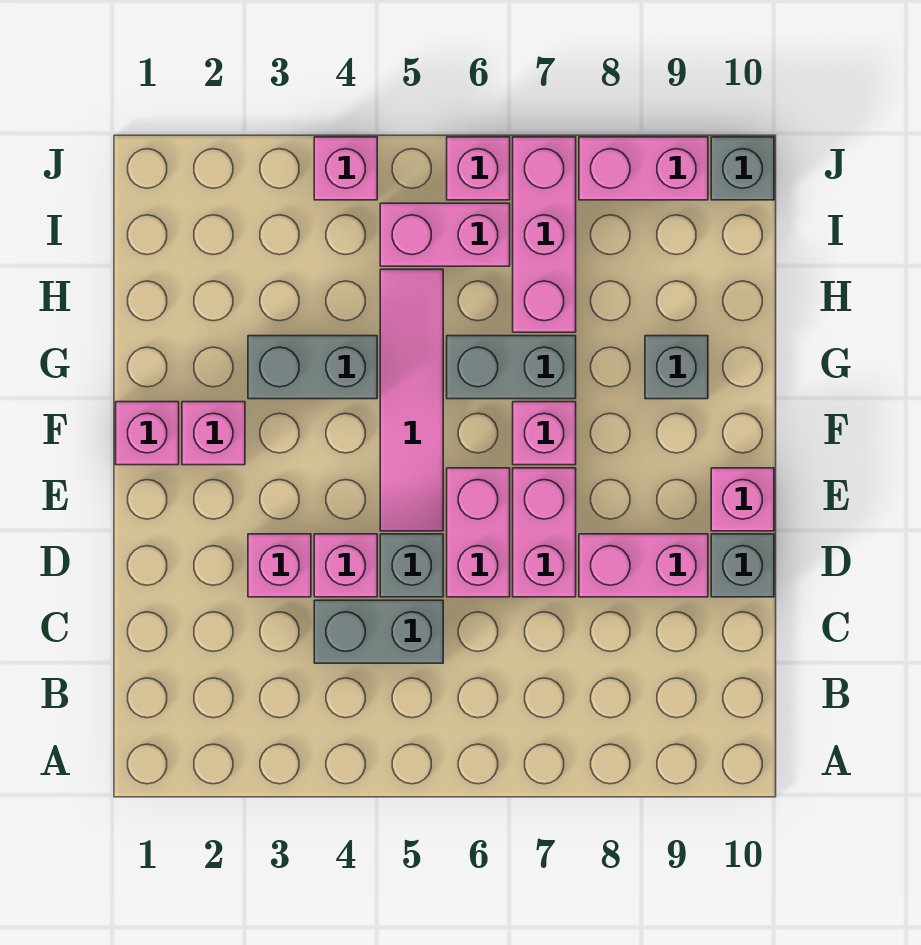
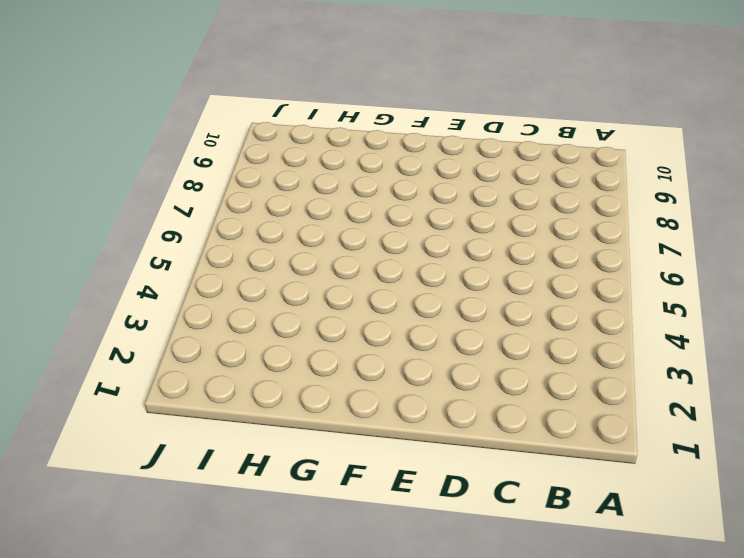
none -> grey brick C4:C5 level 1
none -> pink brick D3 level 1
none -> pink brick D4 level 1

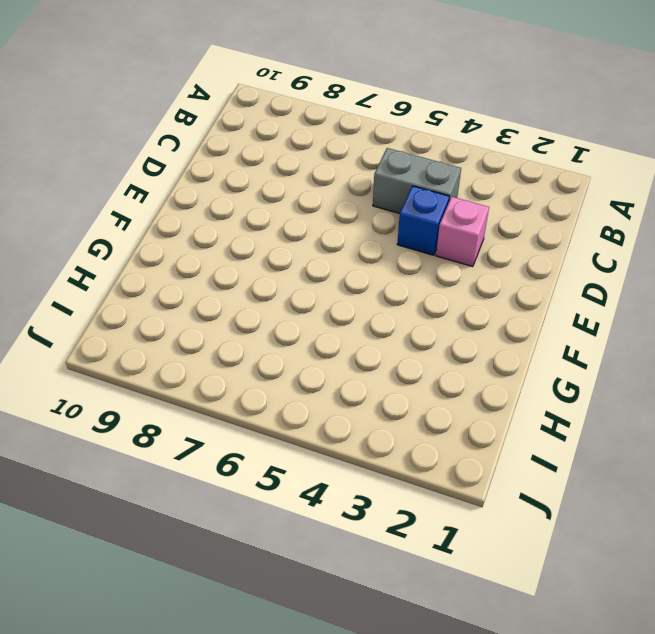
blue brick D4 level 1 -> pink brick D4 level 1
none -> grey brick D5 level 1
none -> pink brick D6:E6 level 1
none -> pink brick D7:E7 level 1

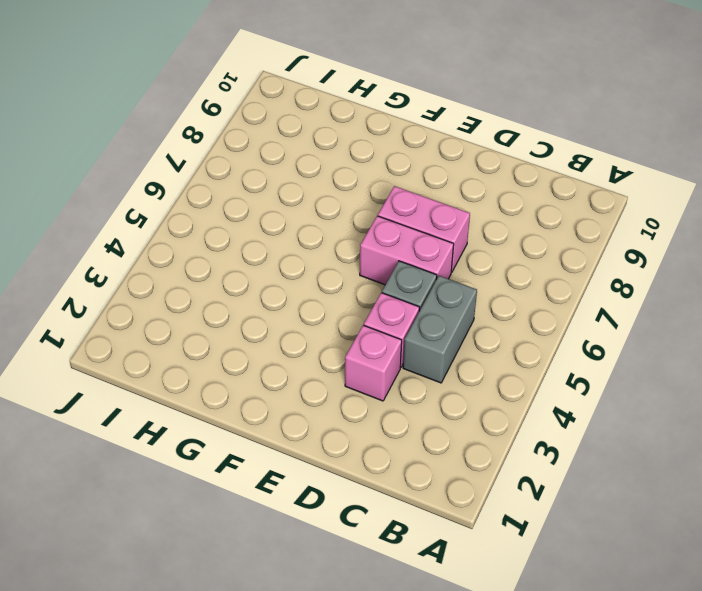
none -> pink brick D8:D9 level 1
none -> grey brick D10 level 1
none -> pink tile E5:H5 level 1

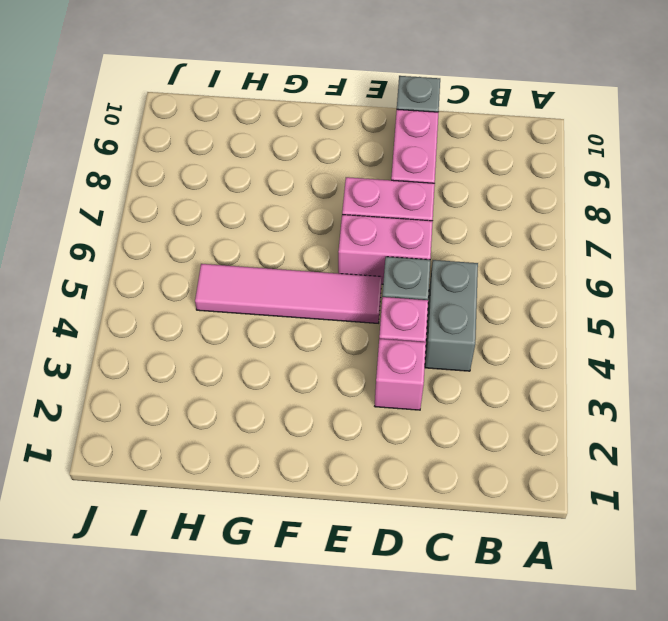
none -> pink brick E10 level 1
none -> pink brick F1 level 1
none -> pink brick F2 level 1

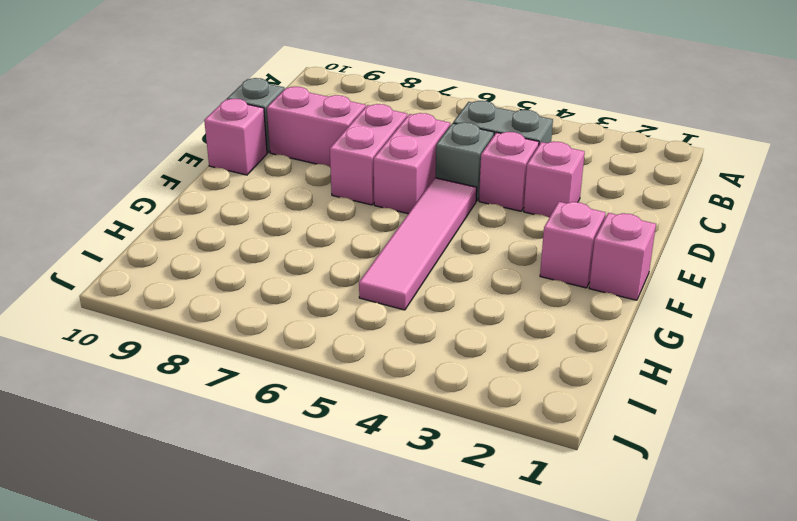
none -> pink brick F7 level 1
none -> grey brick G3:G4 level 1
none -> grey brick G6:G7 level 1

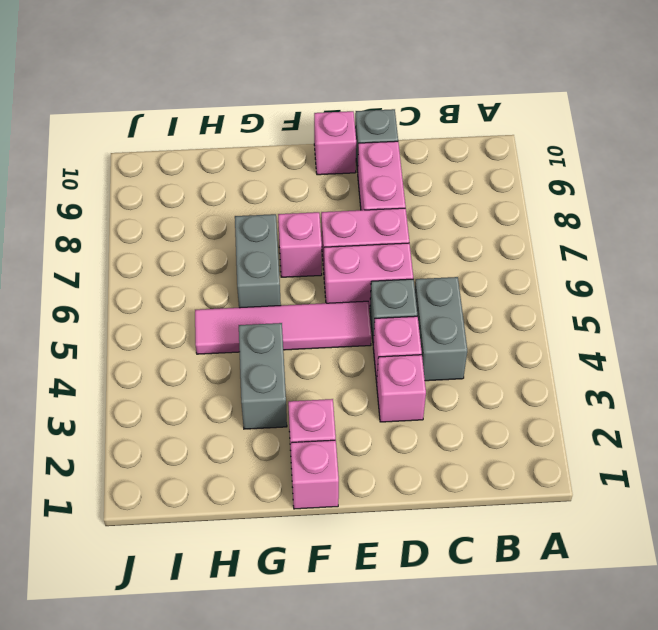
none -> grey brick G9 level 1
none -> pink brick H7:J7 level 1
none -> pink brick I5:I6 level 1

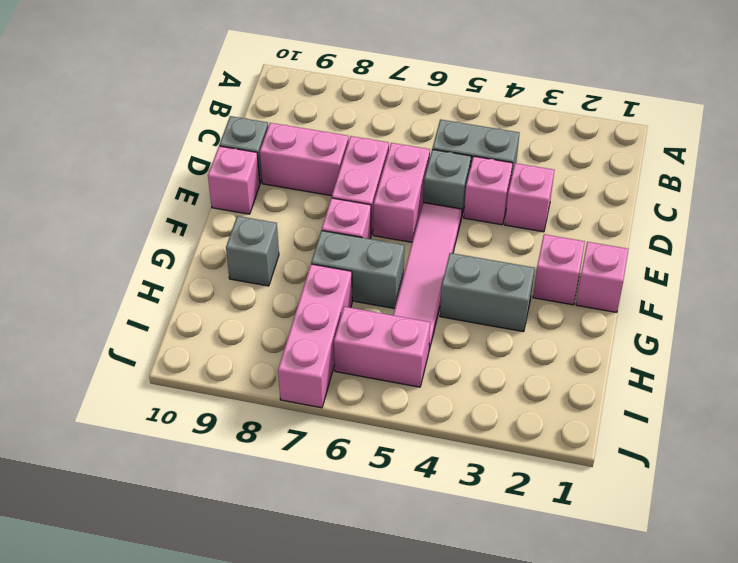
none -> pink brick J4 level 1
none -> pink brick J6 level 1
none -> pink brick J8:J9 level 1

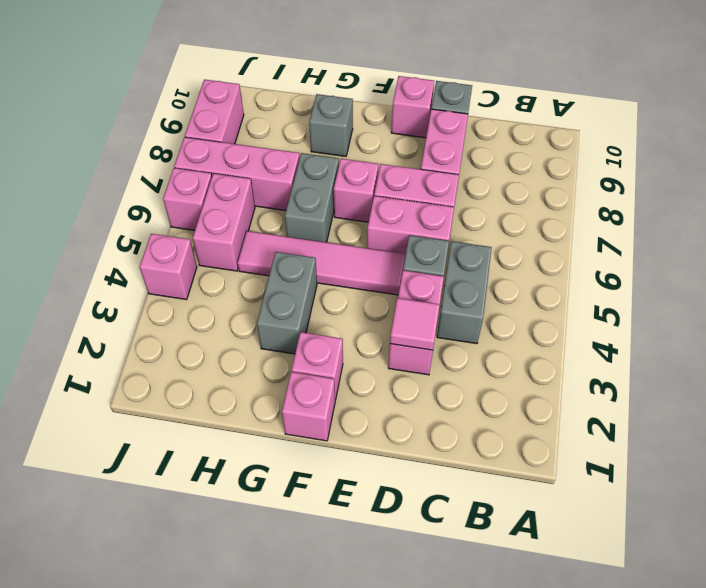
pink tile D3 level 2 -> none
none -> grey brick J10 level 1

